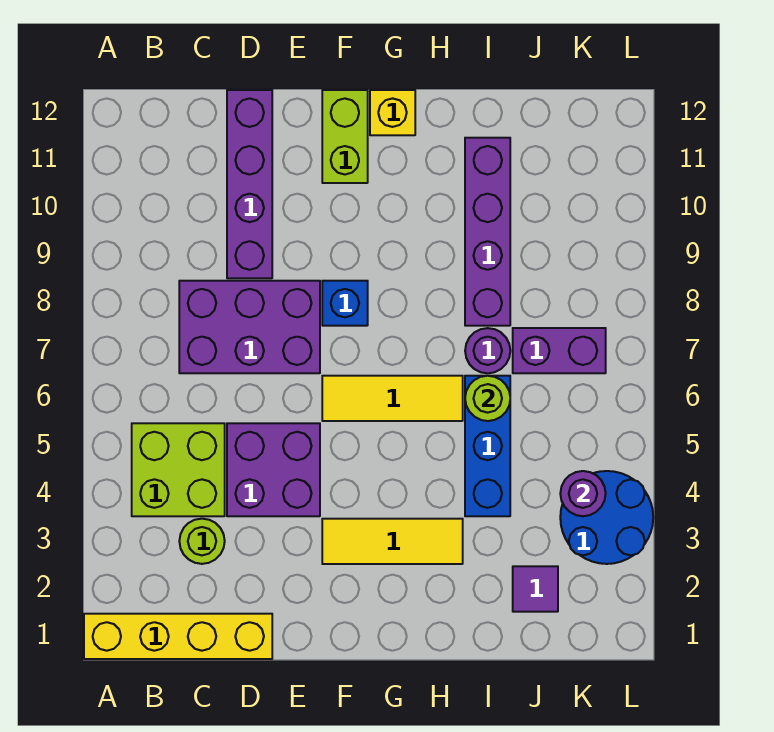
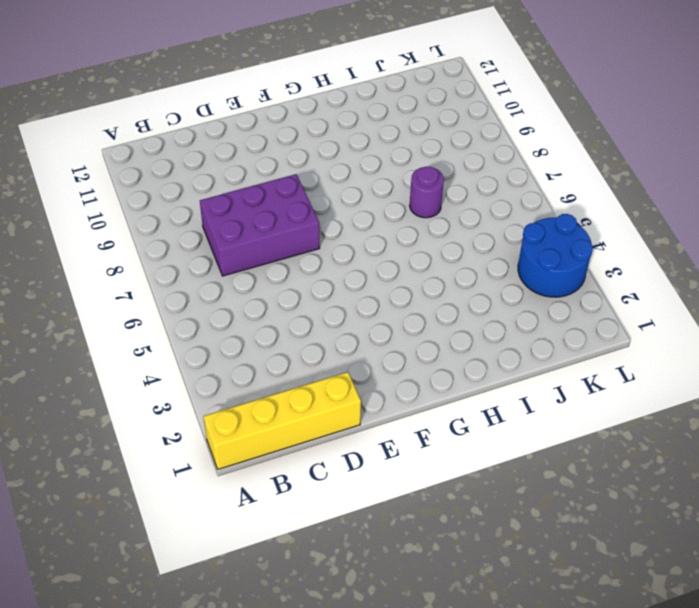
none -> lime brick B4:C5 level 1
none -> lime round brick C3 level 1
none -> purple brick D4:E5 level 1

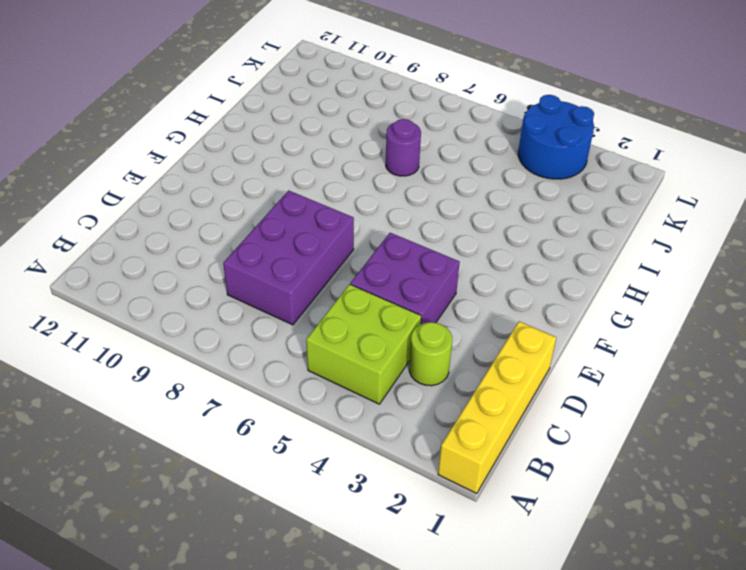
none -> purple brick D9:D12 level 1
none -> yellow tile F3:H3 level 1
none -> yellow tile F6:H6 level 1

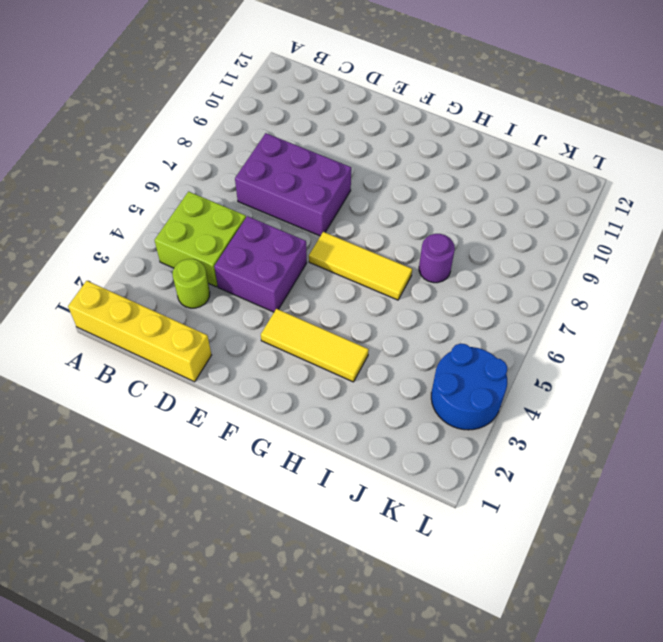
none -> purple brick D9:D12 level 1
none -> blue brick F8 level 1
none -> lime brick F11:F12 level 1

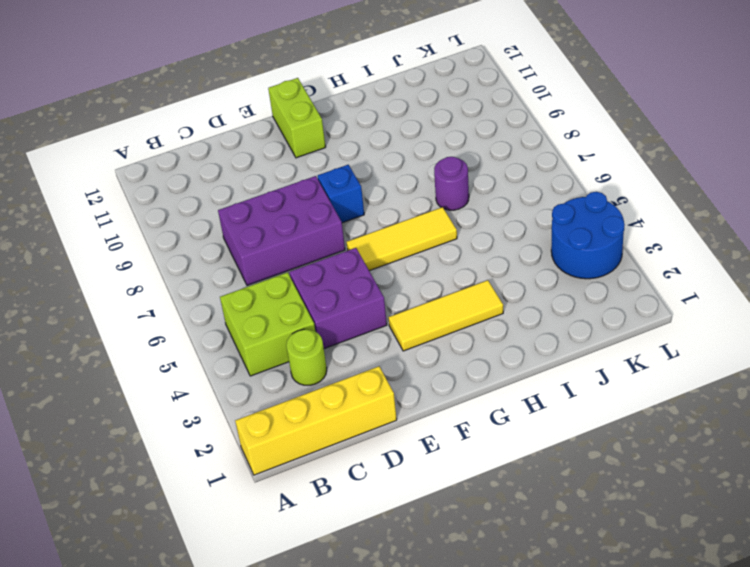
none -> purple brick D9:D12 level 1
none -> yellow brick G12 level 1
none -> blue brick I4:I6 level 1

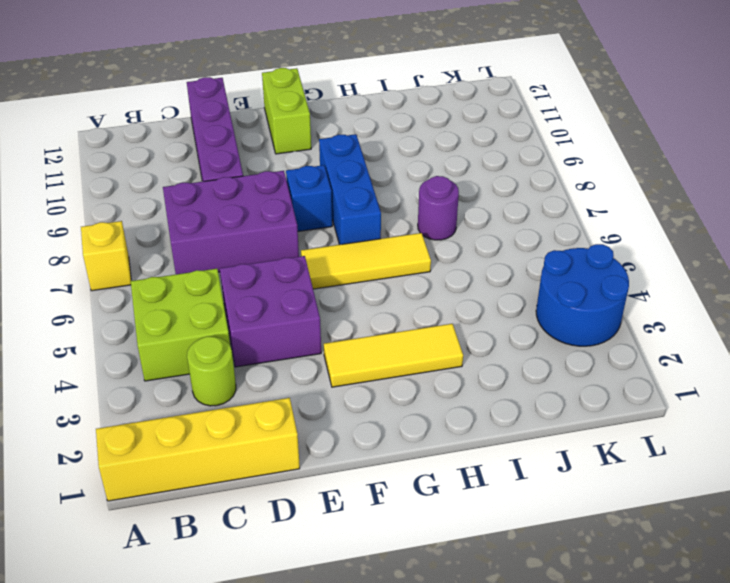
yellow brick A7 level 1 -> yellow brick G12 level 1
blue brick G7:G9 level 1 -> blue brick I4:I6 level 1
none -> purple brick I8:I11 level 1
none -> purple tile J2 level 1
none -> purple brick J7:K7 level 1

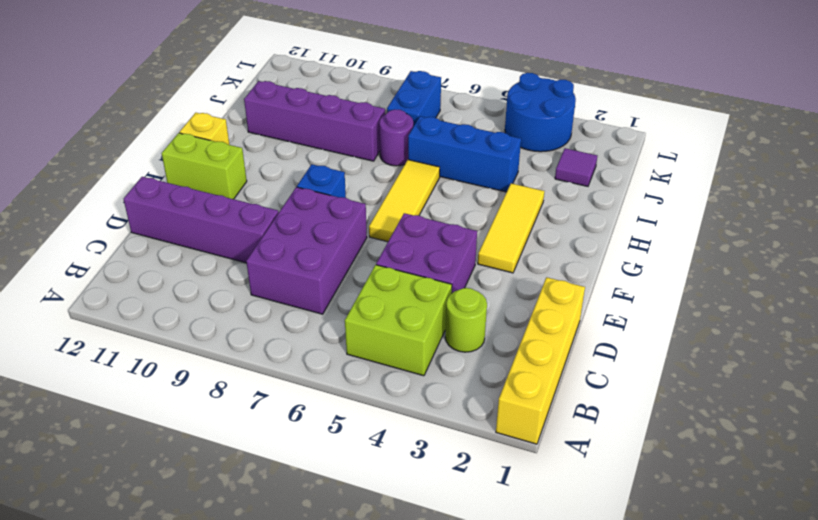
blue brick J7:K7 level 1 -> purple brick J7:K7 level 1
none -> lime round brick I6 level 2
none -> purple round brick K4 level 2

